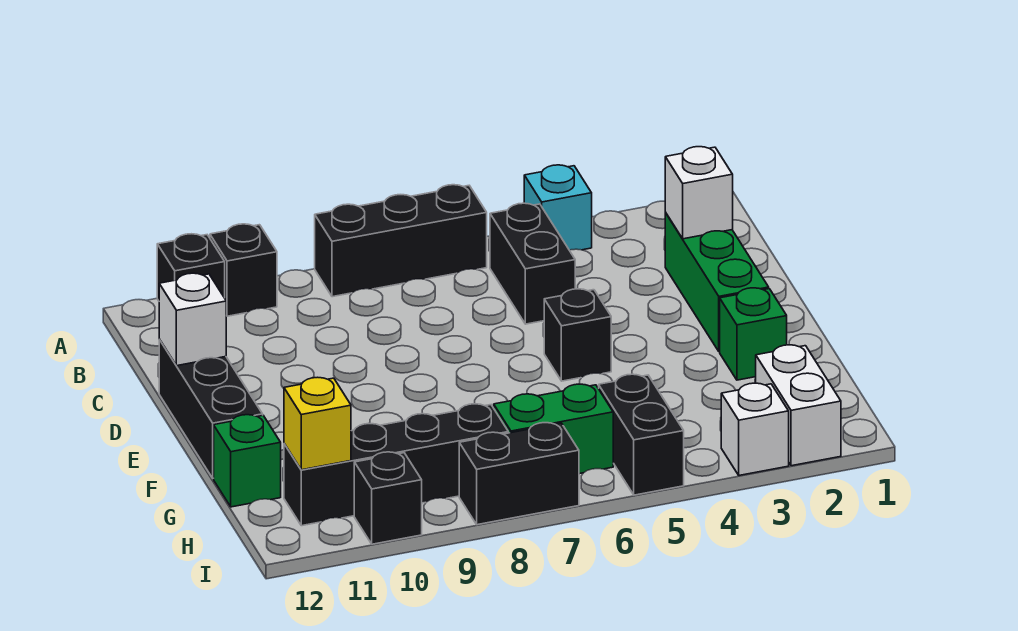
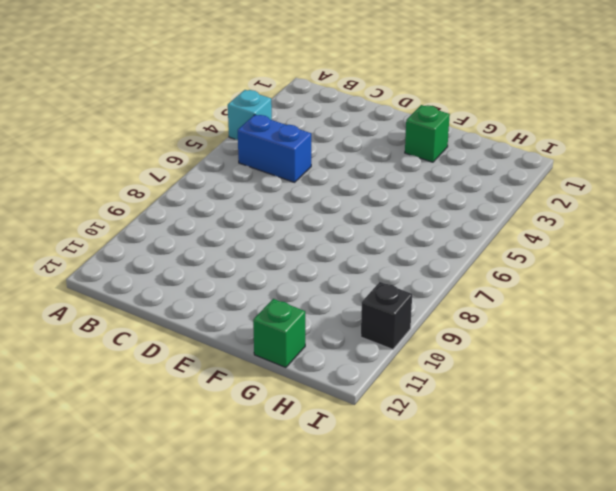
blue brick B5:C5 level 1 -> black brick B5:C5 level 1
none -> black brick A6:A8 level 1
none -> black brick A10 level 1
none -> black brick A11 level 1

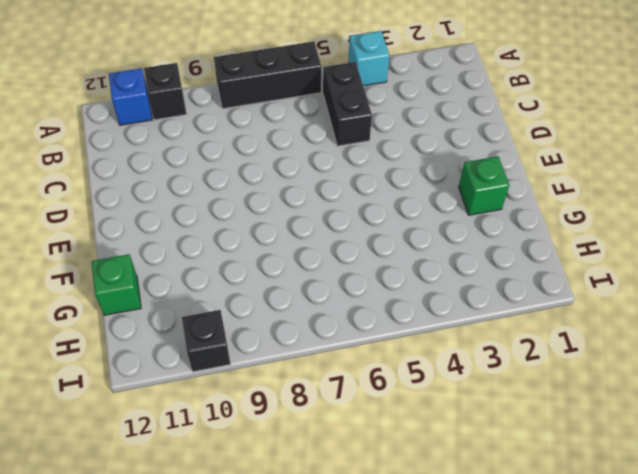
blue brick A11 level 1 -> black brick A11 level 1
none -> green brick C2:E2 level 1
none -> black brick D12:F12 level 1
none -> black brick E5 level 1

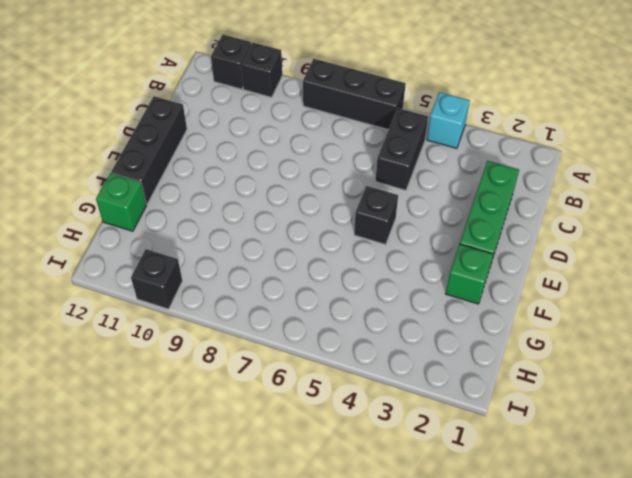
none -> white brick H2:I2 level 1
none -> black brick H5:I5 level 1
none -> green brick H6:H7 level 1

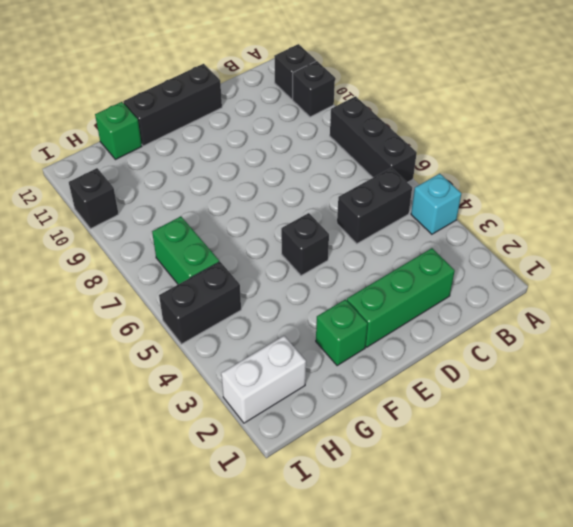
none -> black brick H8:H11 level 1
none -> white brick I3 level 1
none -> black brick I7:I8 level 1

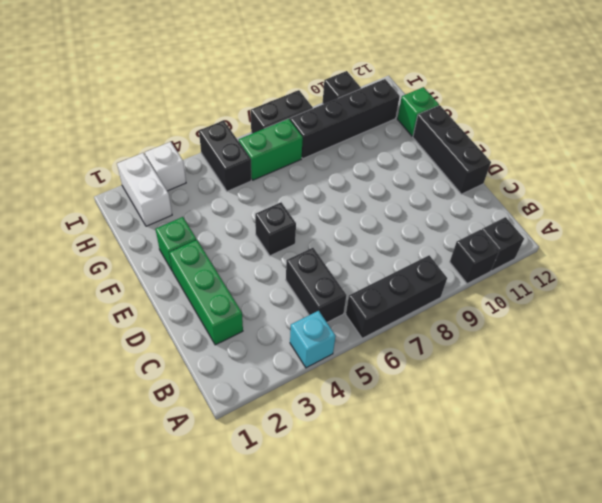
none -> white brick C2 level 2
none -> white brick D12 level 2
none -> yellow brick H11 level 2

